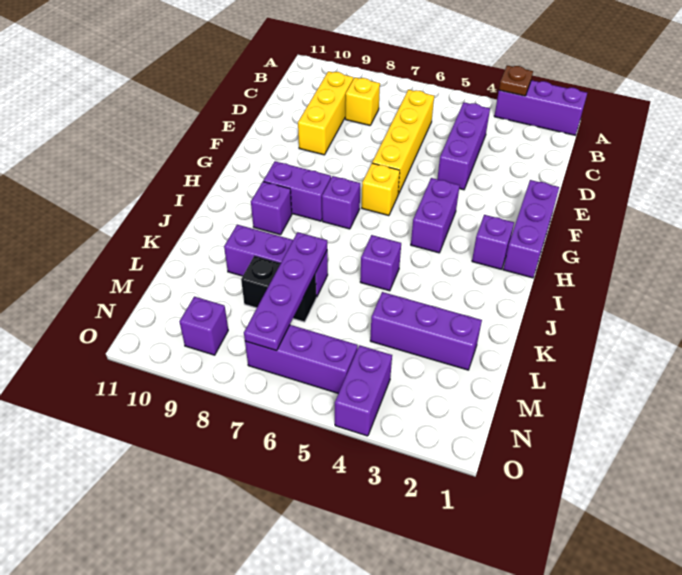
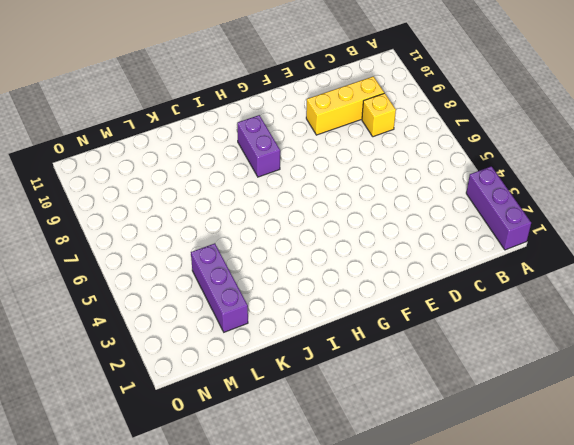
none -> purple brick C4:E4 level 1
none -> yellow brick C6:F6 level 1
none -> purple brick F1:H1 level 1

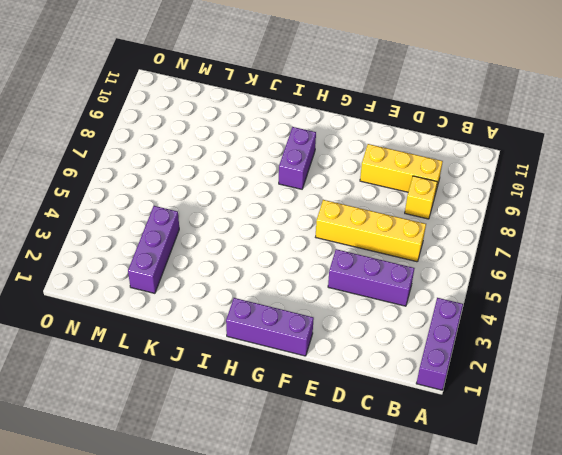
none -> purple brick G4:H4 level 1
none -> yellow brick G6 level 1
none -> purple brick H2 level 1

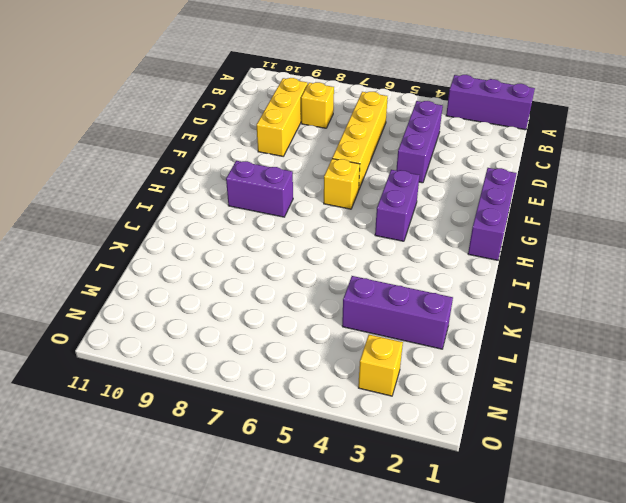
yellow brick N3 level 1 -> none
none -> purple brick H2 level 1
none -> purple brick H7 level 1
none -> purple brick I9 level 1

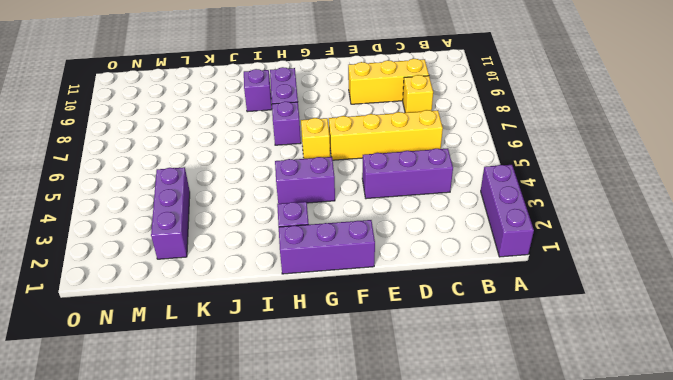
none -> purple brick J5 level 1
none -> purple brick K7:K9 level 1
none -> black brick L7:L8 level 1

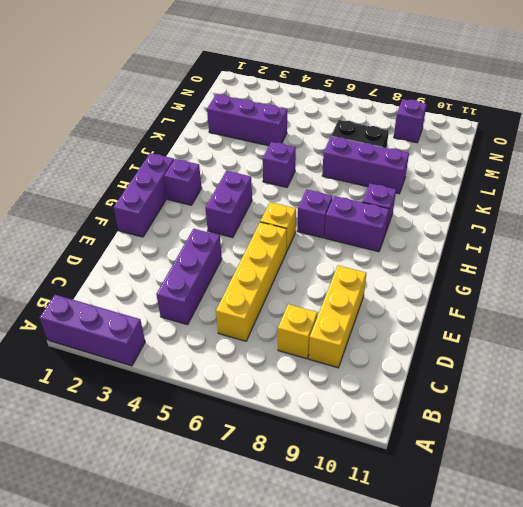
none -> purple brick N4:O4 level 1
none -> purple brick N5:N7 level 1
none -> brown plate A3 level 2

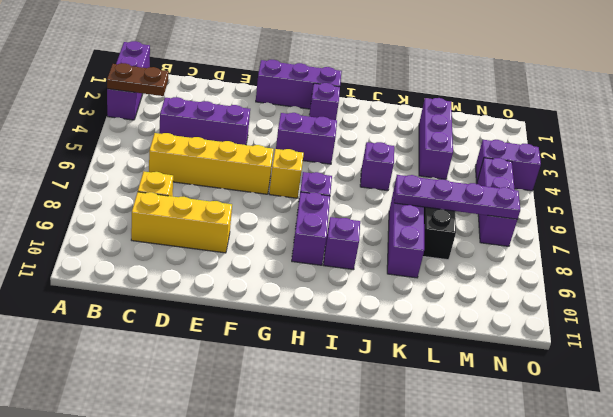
brown plate A3:B3 level 2 -> brown plate A3 level 2
none -> purple brick N9 level 1

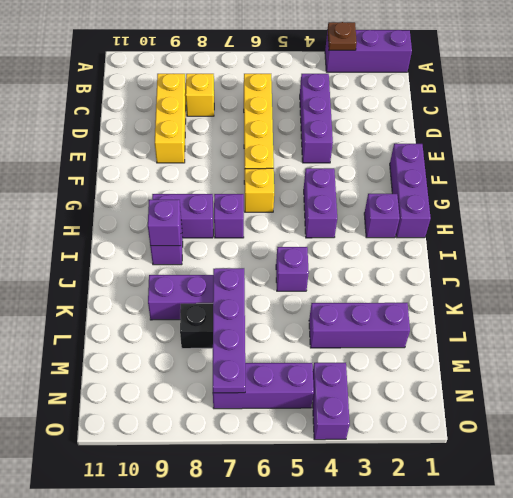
purple brick I9 level 2 -> purple brick N9 level 1

